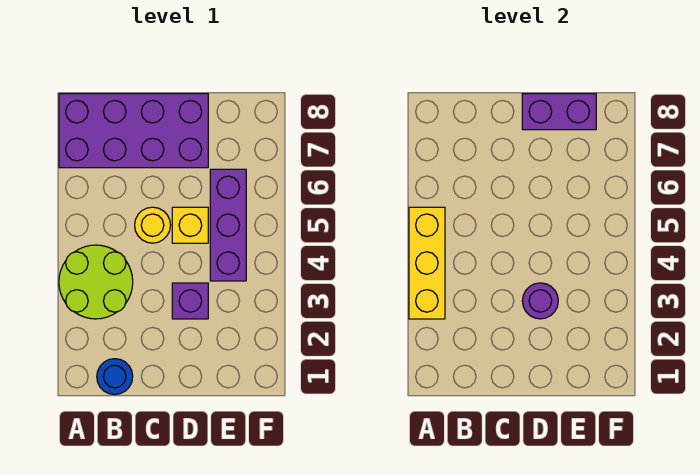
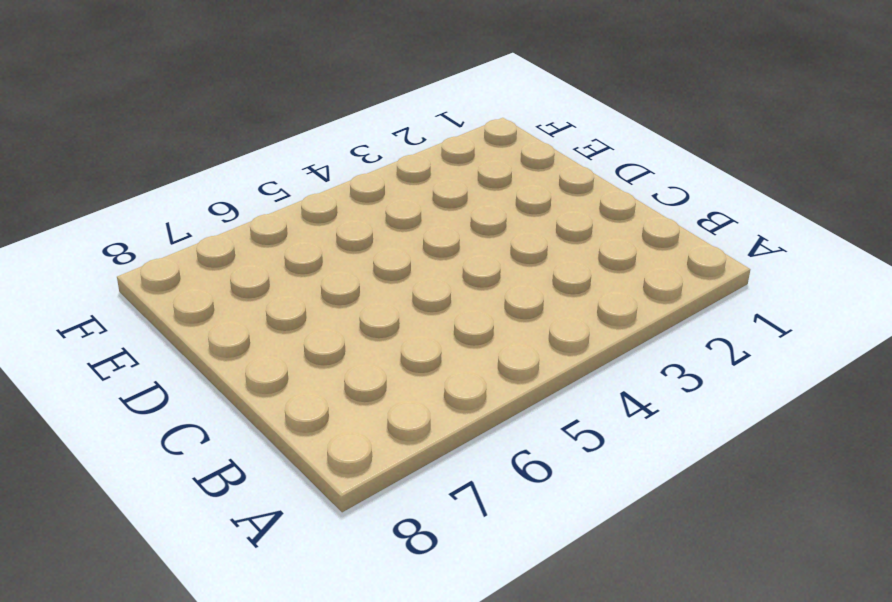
none -> lime round brick A3:B4 level 1
none -> purple brick A7:D8 level 1

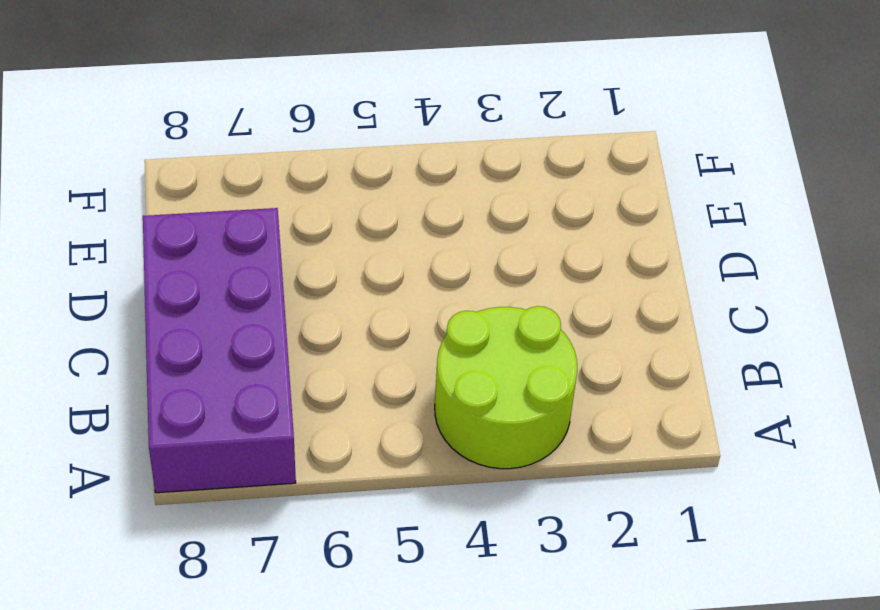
none -> blue round brick B1 level 1
none -> yellow round brick C5 level 1

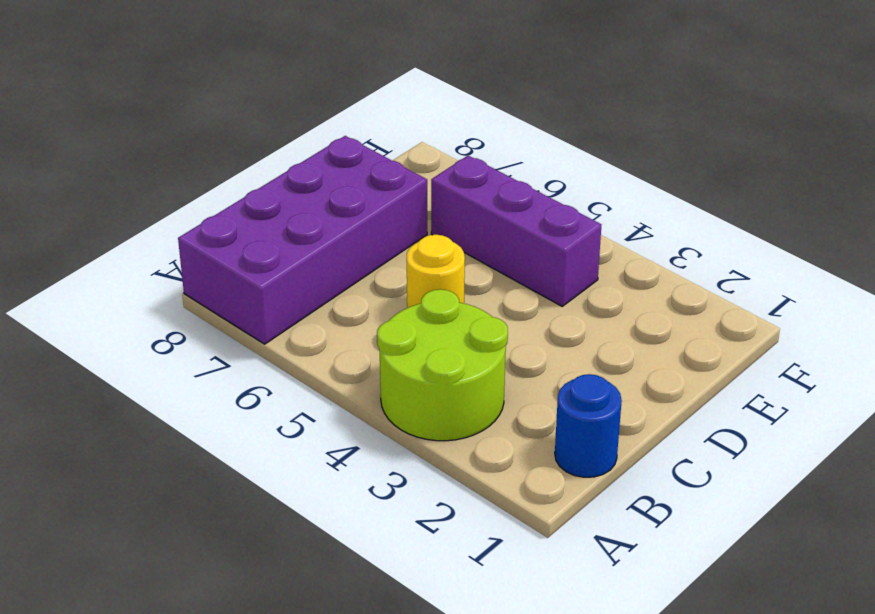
none -> purple brick D3 level 1
none -> yellow brick D5 level 1

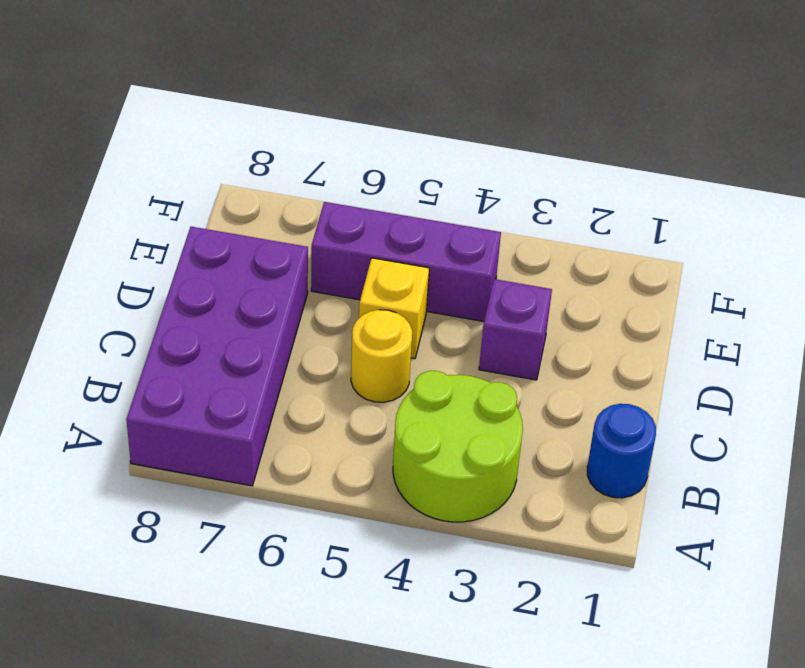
none -> yellow brick A3:A5 level 2
none -> purple round brick D3 level 2

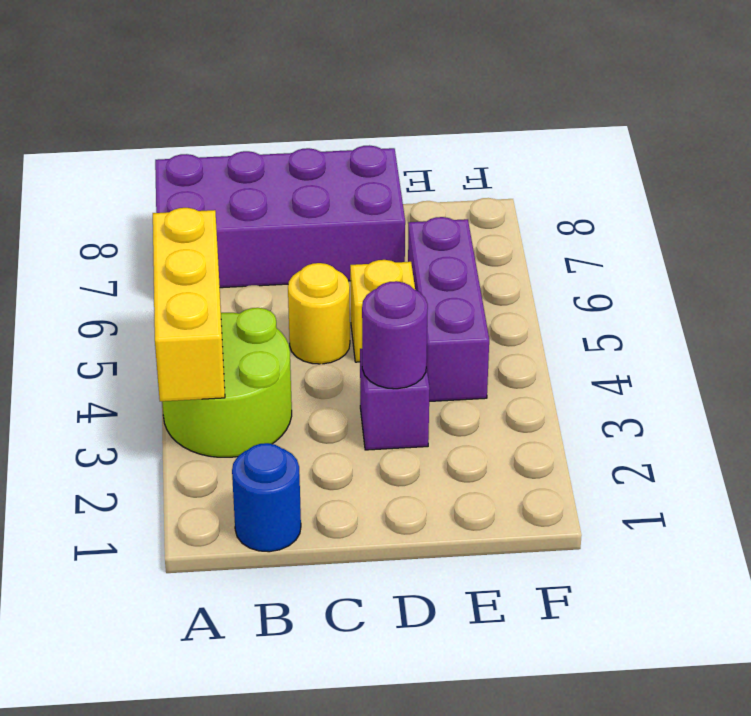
none -> purple brick D8:E8 level 2

